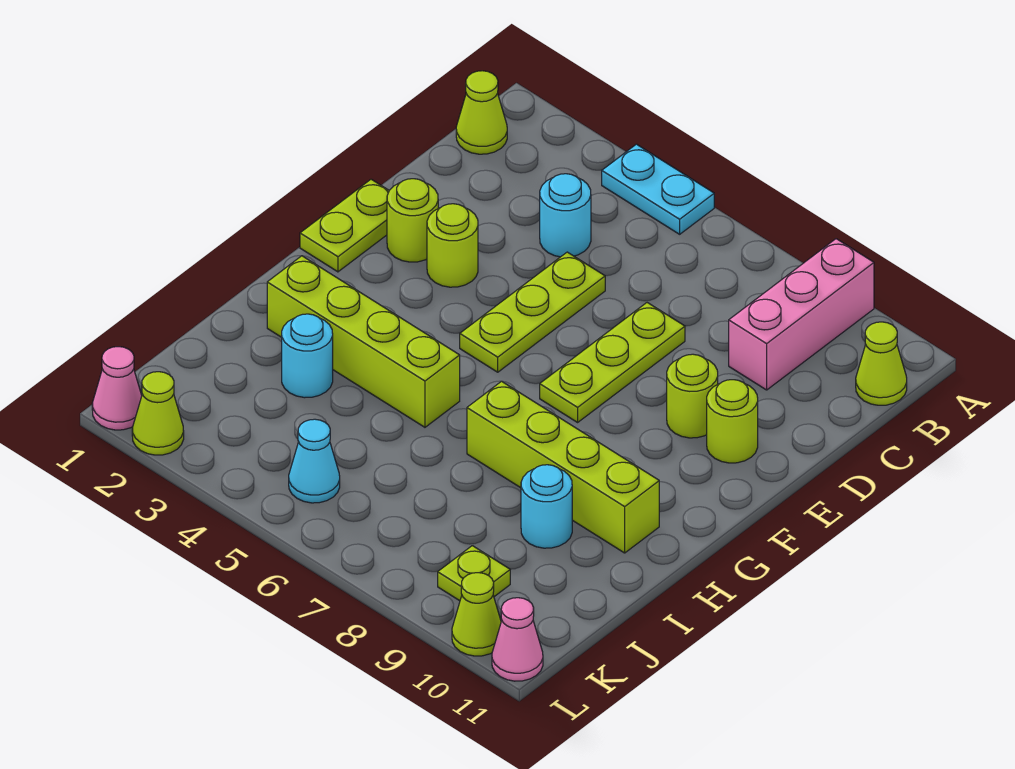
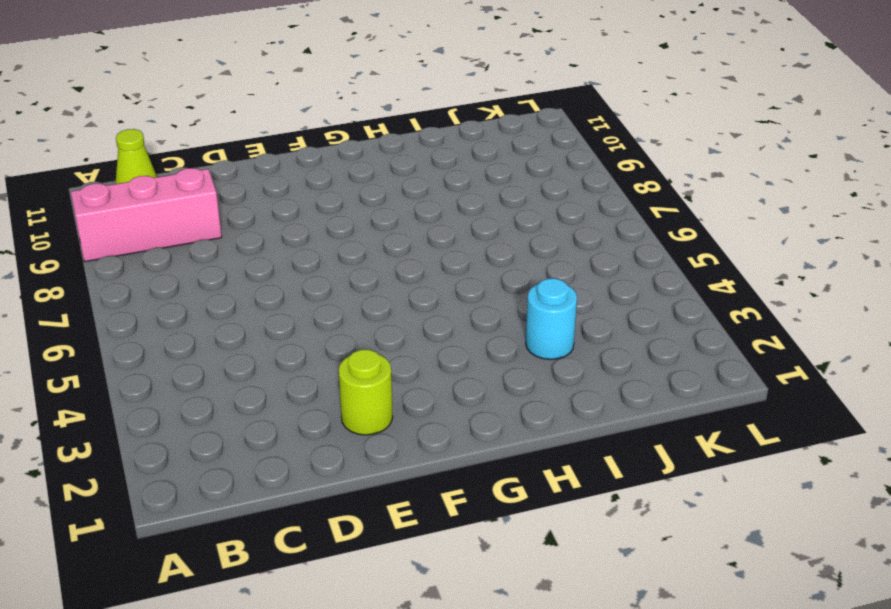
none -> cyan plate A4:A5 level 1
none -> lime cone B1 level 1
none -> cyan round brick C4 level 1

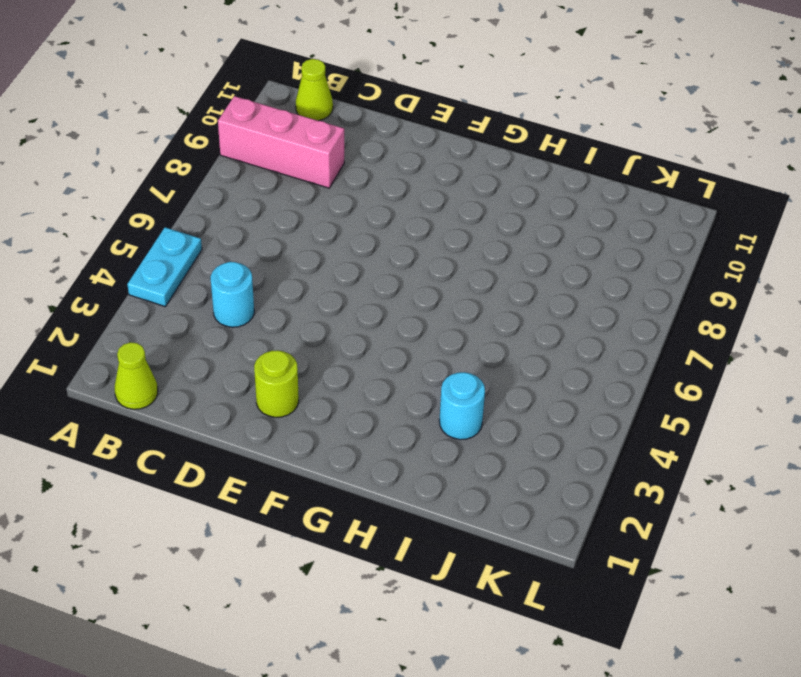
none -> lime plate D5:F5 level 1
none -> lime plate D7:F7 level 1
none -> lime plate E1:F1 level 1

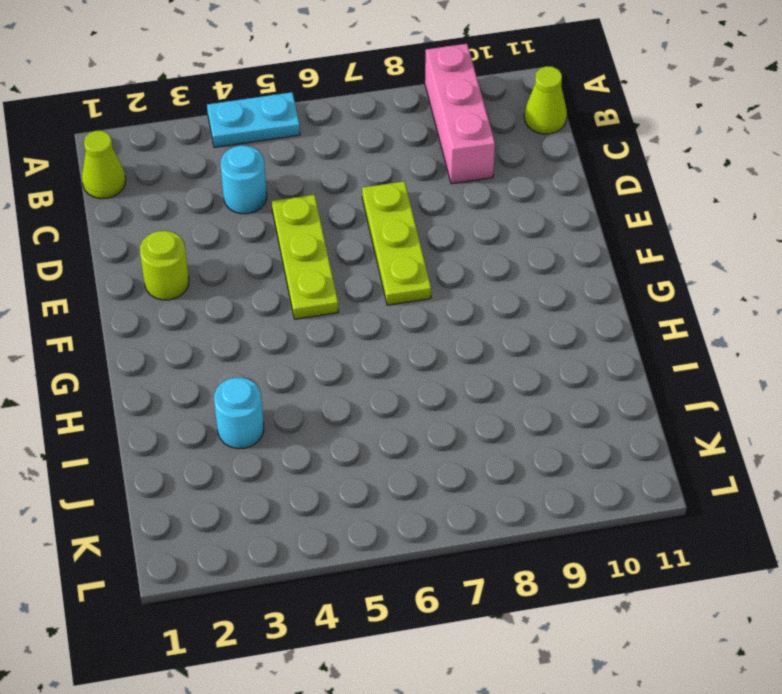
none -> lime plate E1:F1 level 1
none -> lime round brick E3 level 1
none -> lime round brick E9 level 1

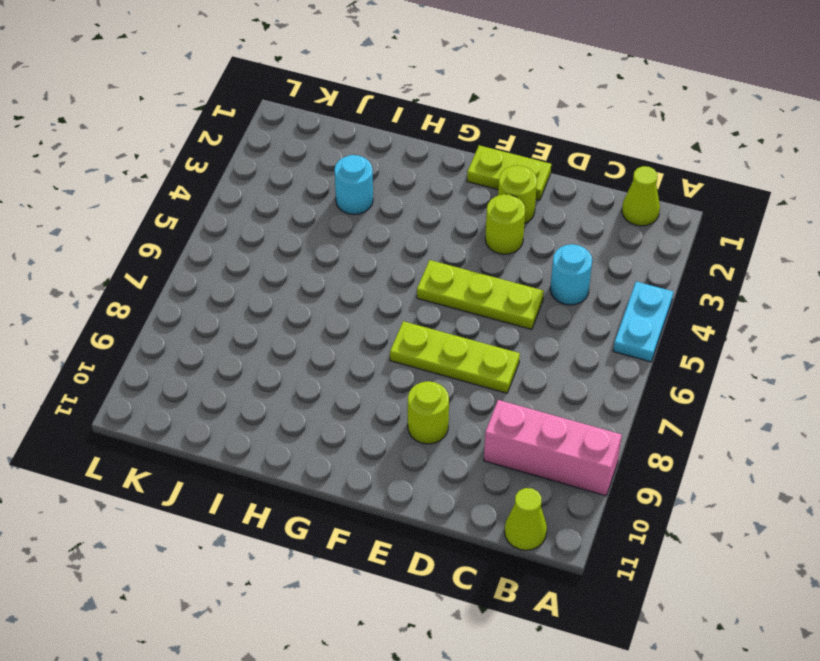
none -> lime round brick E10 level 1
none -> lime brick H2:H5 level 1
none -> lime brick H7:H10 level 1

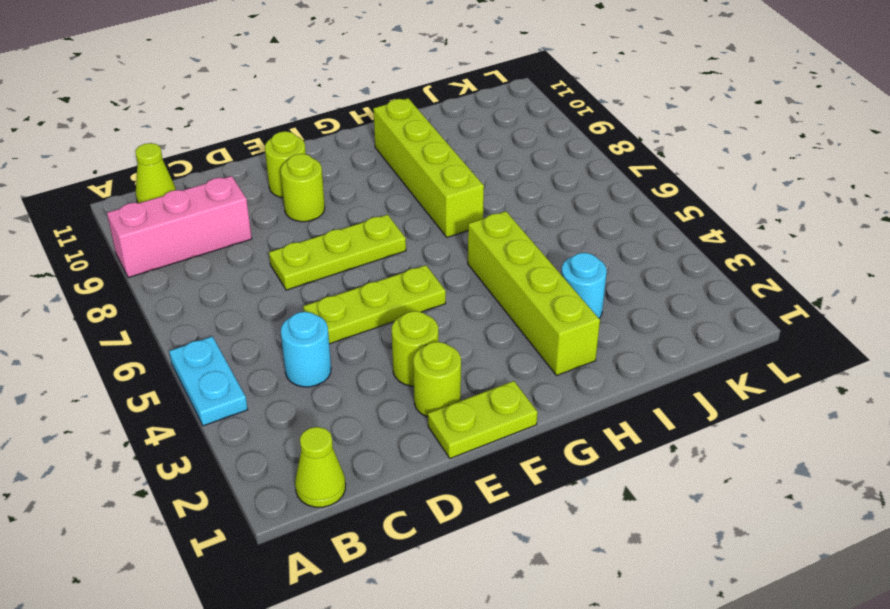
none -> cyan round brick I9 level 1
none -> cyan cone K5 level 1
none -> lime plate K9 level 1

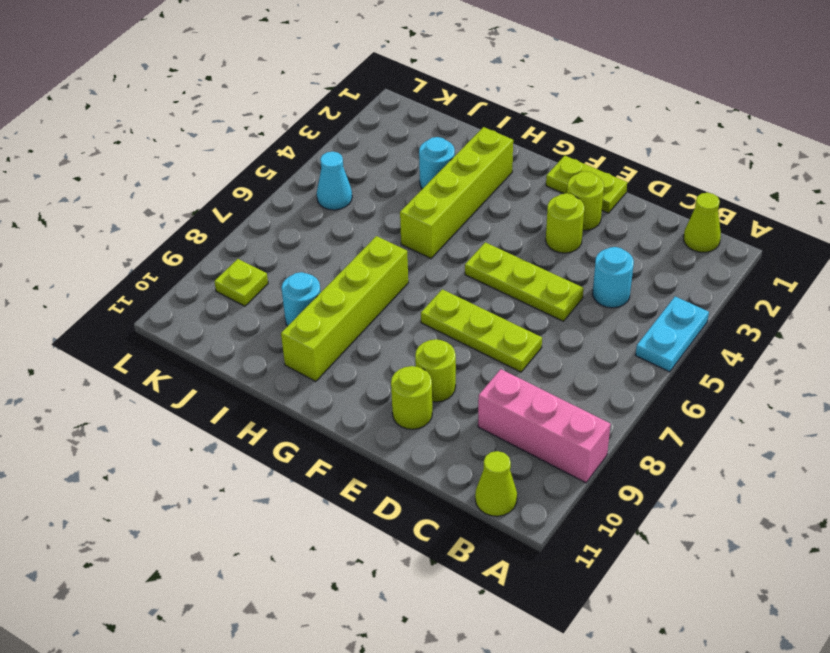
none -> pink cone L1 level 1
none -> lime cone L2 level 1
none -> lime cone L10 level 1

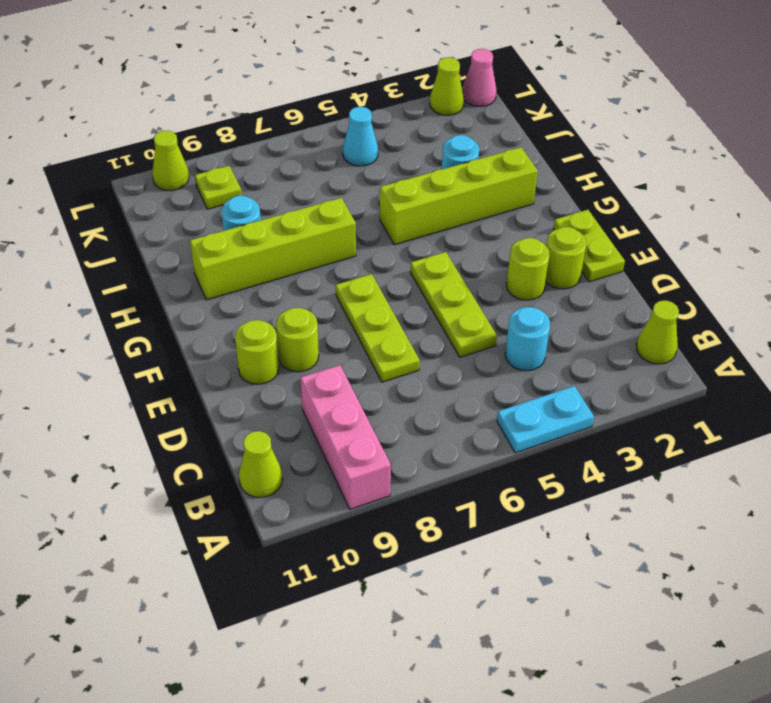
none -> pink cone L11 level 1

